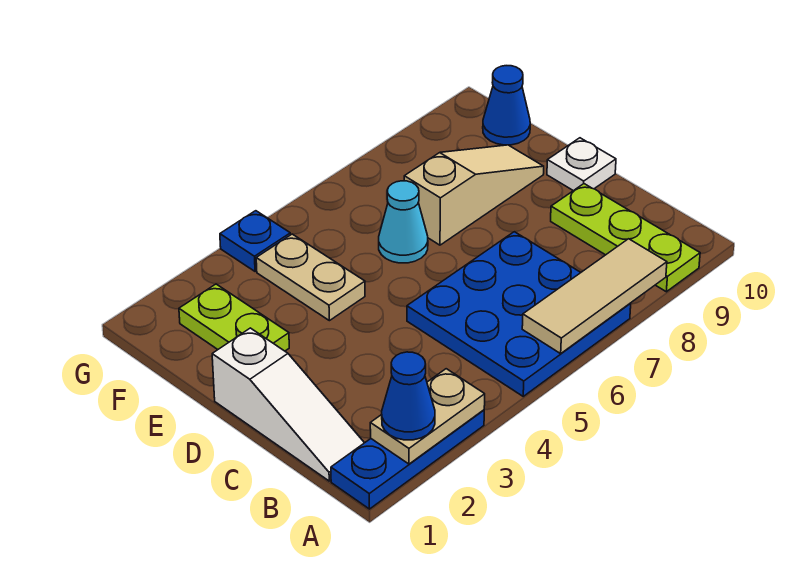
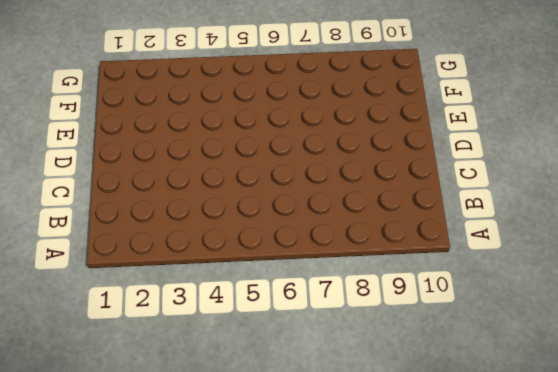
none -> blue plate A1:A3 level 1
none -> blue plate A5:C7 level 1
none -> lime plate A9:C9 level 1

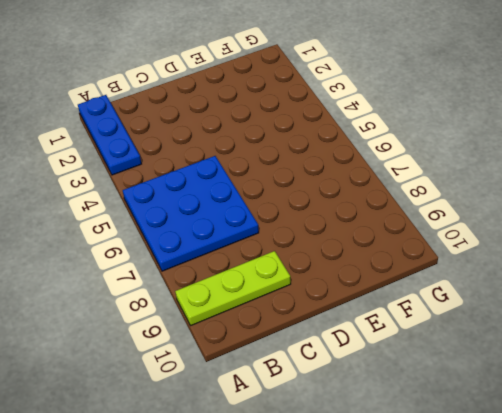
none -> white slope B1:D1 level 1 top D
none -> white plate D10 level 1
none -> lime plate E2:F2 level 1

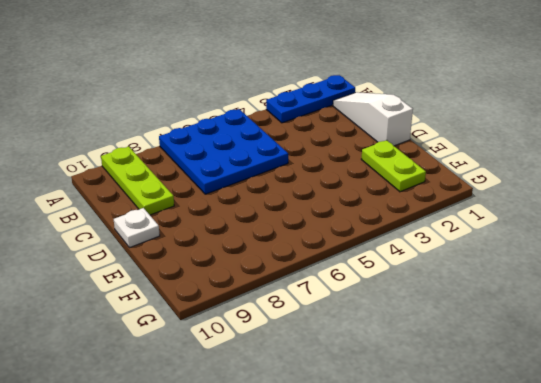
none -> tan plate E4:F4 level 1
none -> cyan cone E6 level 1
none -> tan slope E7:E9 level 1 top 7

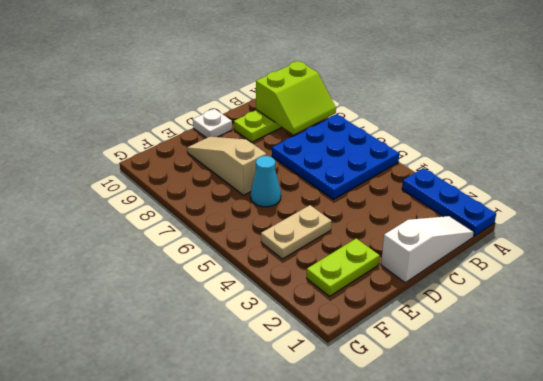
lime slope A8:B9 level 2 top 9 -> tan tile A6:A8 level 2
none -> blue cone F10 level 1
none -> blue plate G4 level 1
none -> tan plate A2:A3 level 2

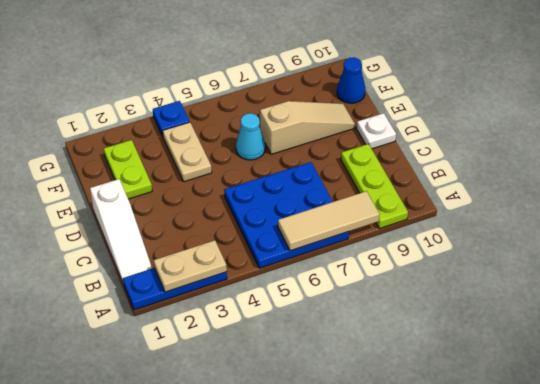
none -> blue cone A2 level 3

